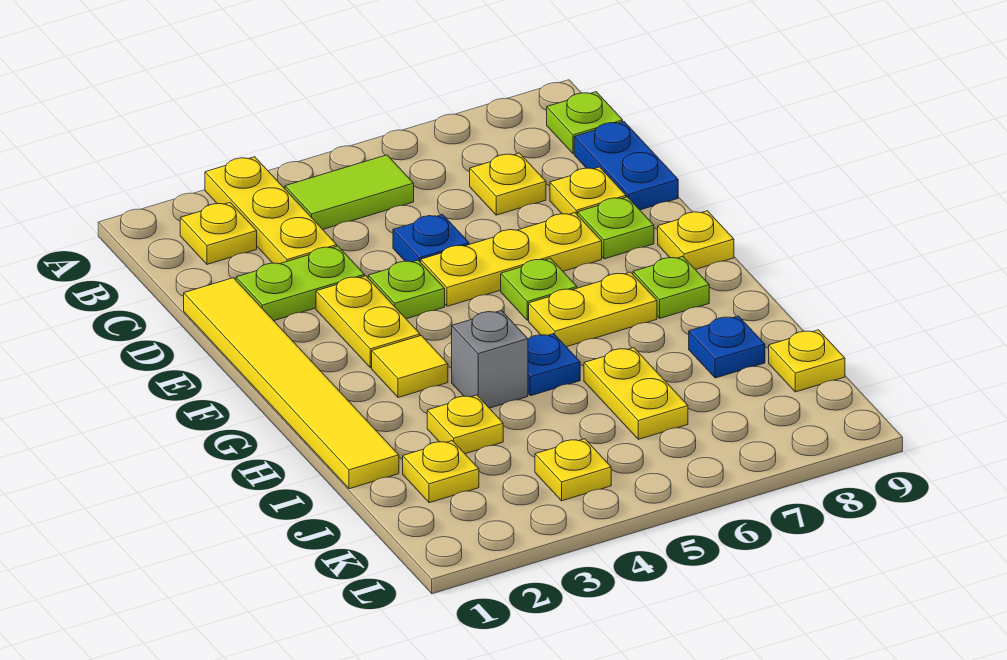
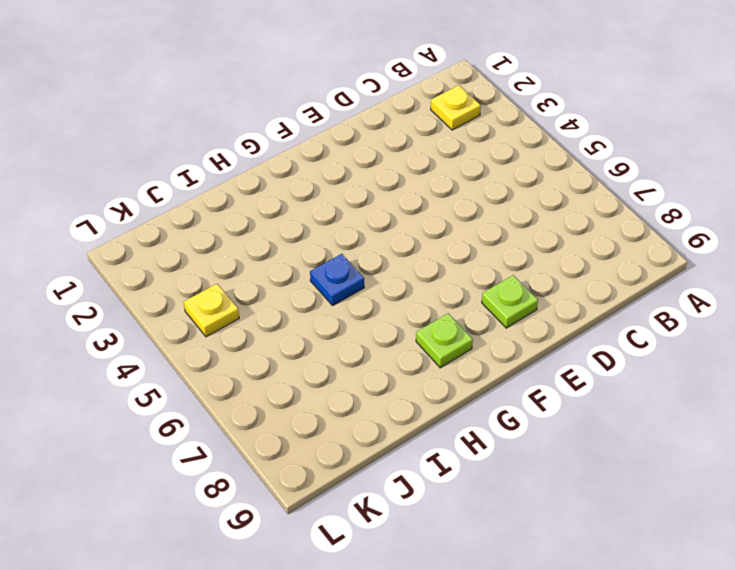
none -> yellow plate A3:C3 level 1
none -> lime tile B4:B5 level 1
none -> lime plate B9 level 1

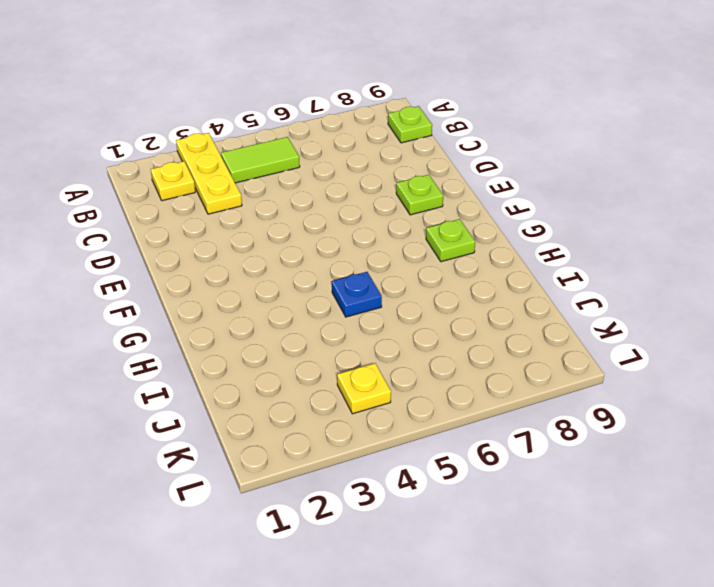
none -> yellow plate C7 level 1
none -> blue plate C9:D9 level 1
none -> yellow tile D1:I1 level 1

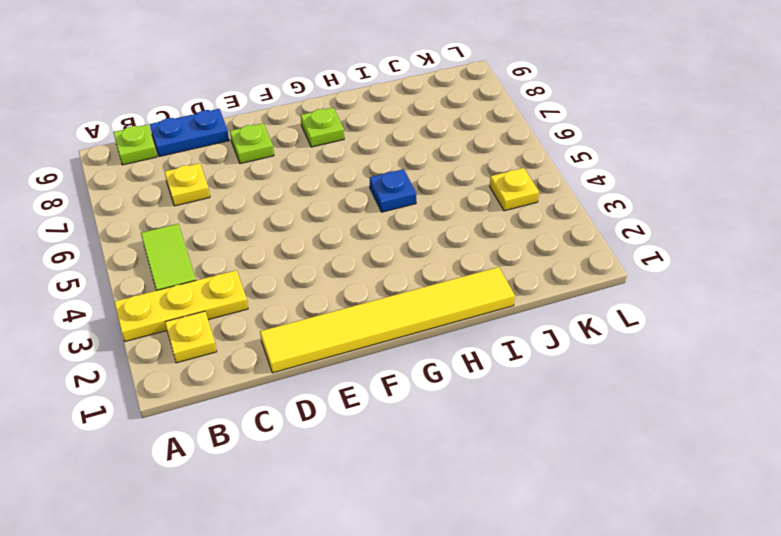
none -> lime plate D2:D3 level 1
none -> blue plate D5 level 1
none -> yellow plate D8 level 1

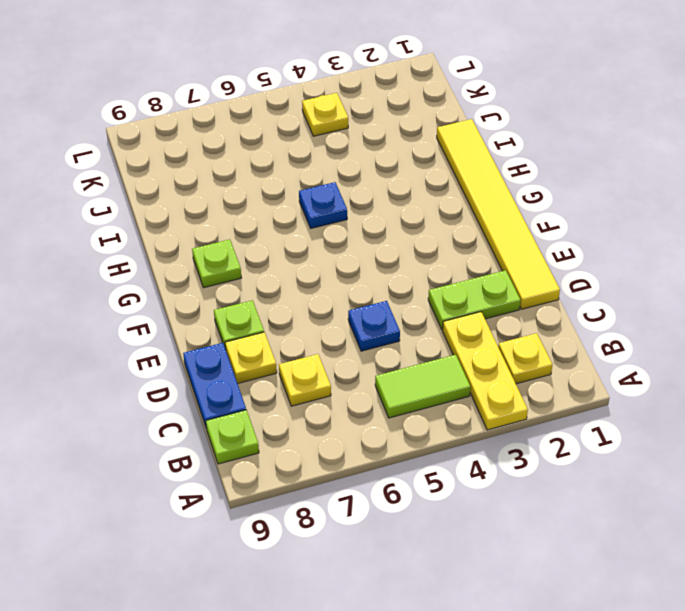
none -> yellow plate E3:F3 level 1
none -> lime plate E4 level 1
none -> yellow plate E5:E7 level 1

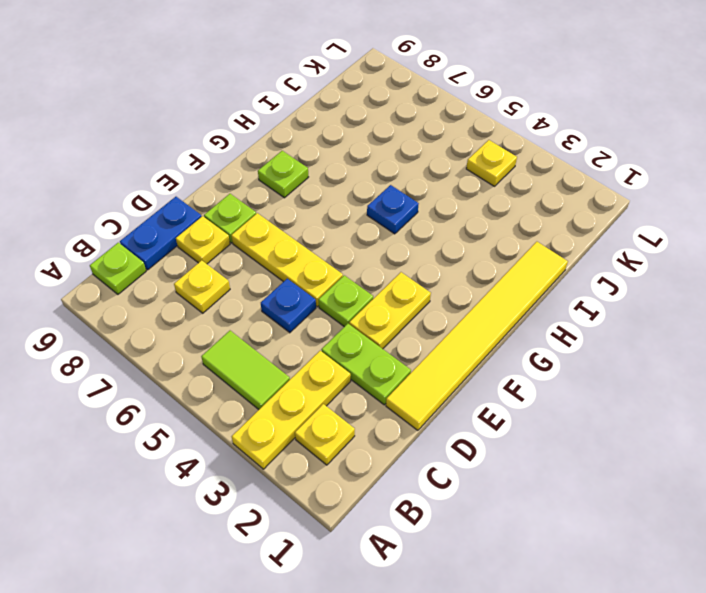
none -> lime plate F6 level 1
none -> yellow plate F9 level 1
none -> yellow tile G3 level 1

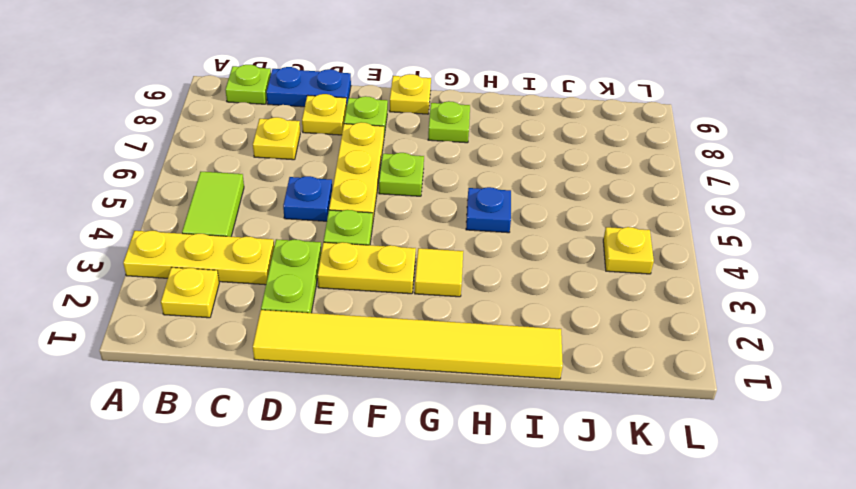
none -> yellow plate G6:G7 level 1
none -> grey brick H4 level 1
none -> yellow plate I3 level 1

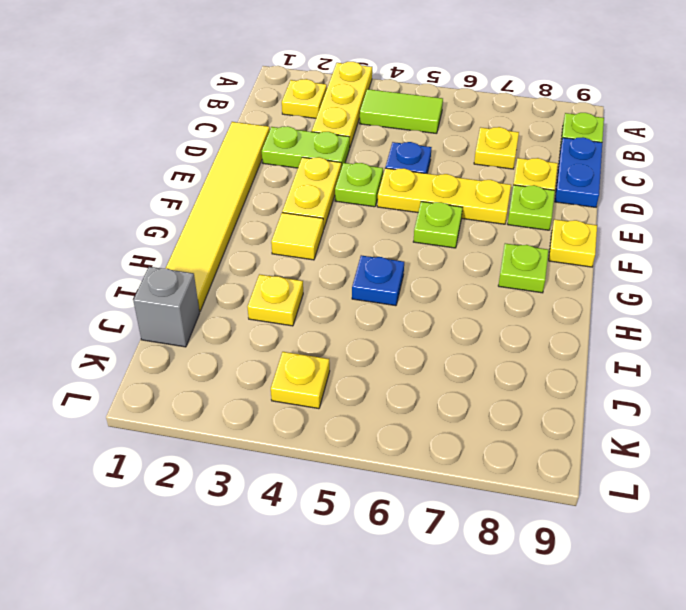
grey brick J1 level 1 -> grey brick H4 level 1
none -> yellow plate G6:G7 level 1
none -> yellow plate I6:J6 level 1
none -> blue plate I8 level 1

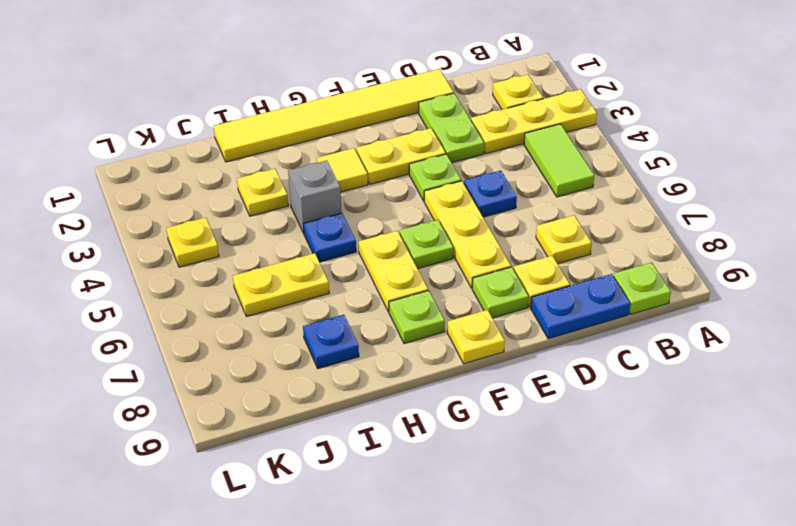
none -> yellow plate J2 level 1
none -> yellow plate J9 level 1

